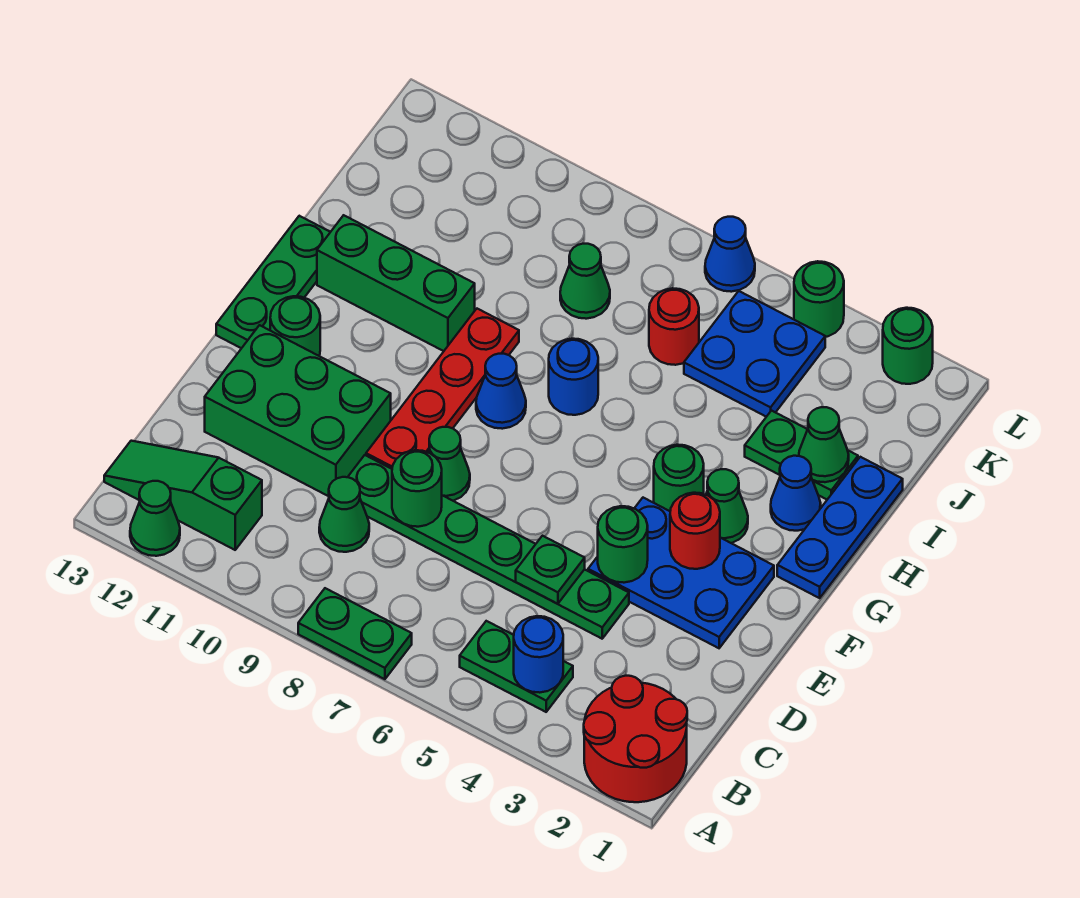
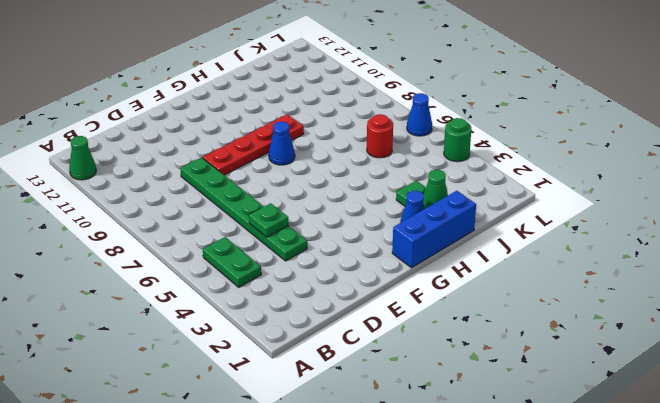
blue brick G1:I1 level 1 -> blue plate G1:I1 level 1
none -> red round brick A1:B2 level 1
none -> green plate A7:A8 level 1
none -> green slope B11:B13 level 1 top 11
none -> green cone C9 level 1

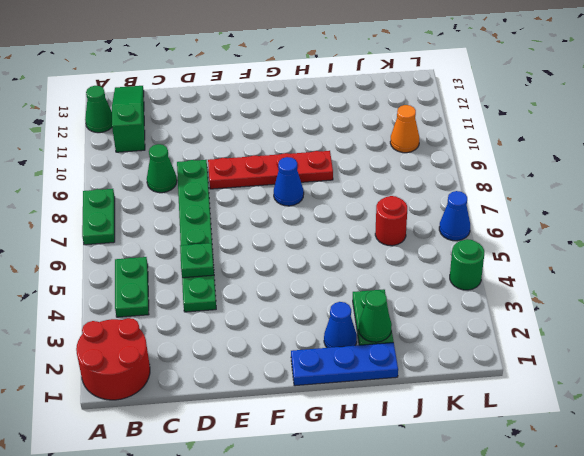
orange cone K10 level 1 -> none
none -> green brick D10:E12 level 1
none -> blue plate E2:F4 level 1
none -> green cone E8 level 1
none -> green round brick F12 level 1

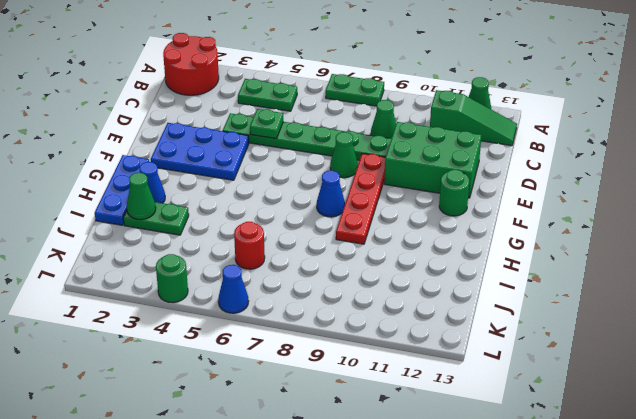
none -> green plate F13:H13 level 1
none -> green cone G3 level 1
none -> green round brick G4 level 1
none -> blue round brick H7 level 1

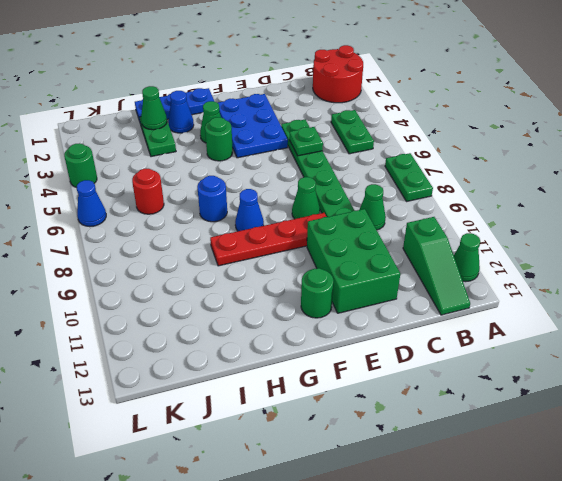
none -> green plate F13:H13 level 1
none -> green brick H10:H12 level 1
none -> blue plate J4:K5 level 1
none -> green cone J8 level 1

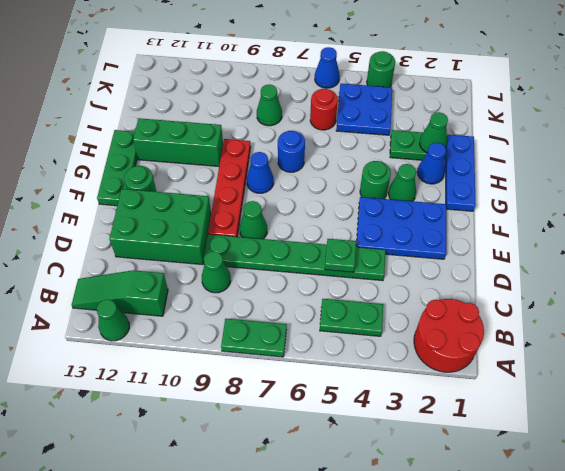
none -> green round brick L2 level 1
none -> blue round brick B4 level 2
none -> green round brick D8 level 2
none -> green round brick E4 level 2

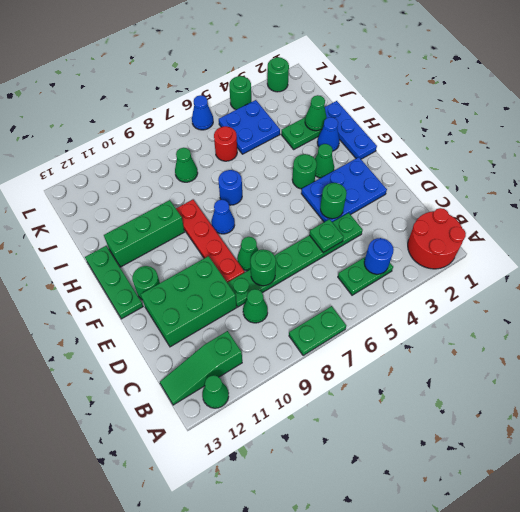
none -> red round brick F3 level 2

